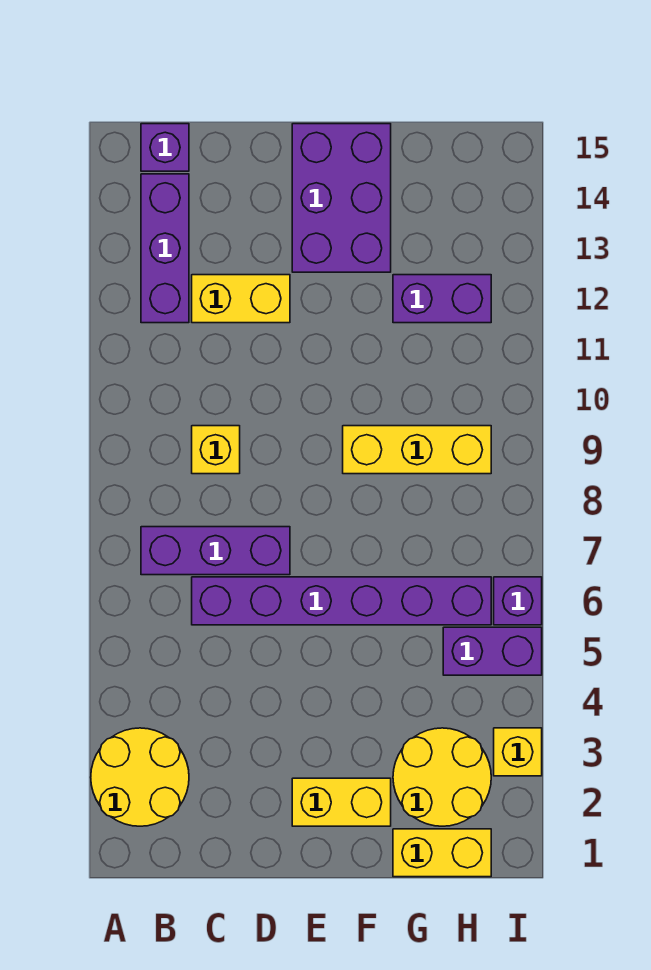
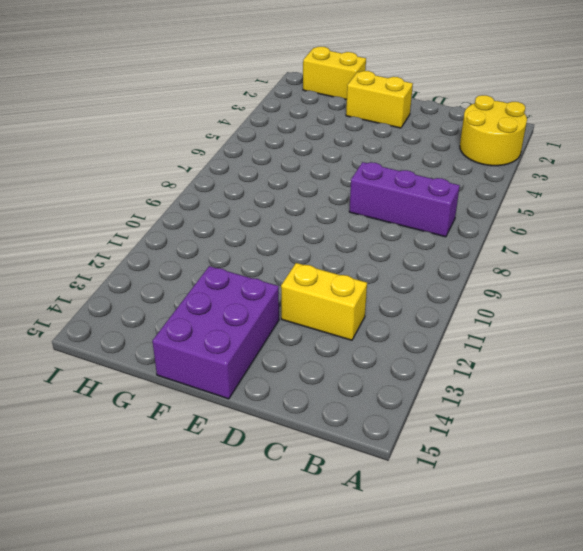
none -> purple brick B12:B14 level 1
none -> purple brick B15 level 1
none -> purple brick C6:H6 level 1

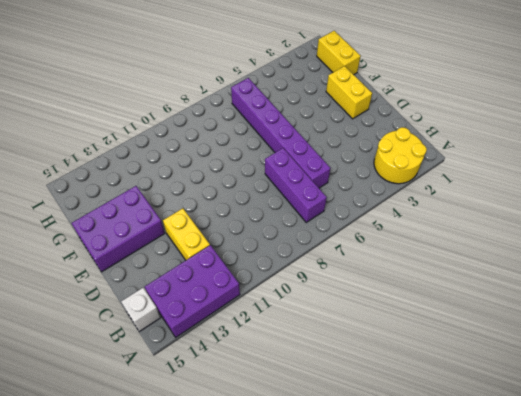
purple brick A12:B14 level 1 -> purple brick B12:B14 level 1
white brick B15 level 1 -> purple brick B15 level 1
none -> yellow brick C9 level 1
none -> yellow brick F9:H9 level 1
none -> yellow round brick G2:H3 level 1

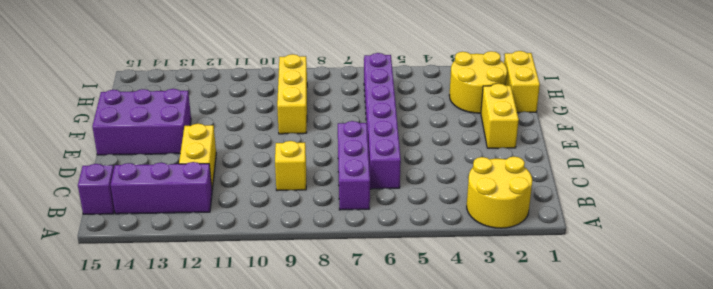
none -> purple brick G12:H12 level 1
none -> purple brick H5:I5 level 1
none -> yellow brick I3 level 1

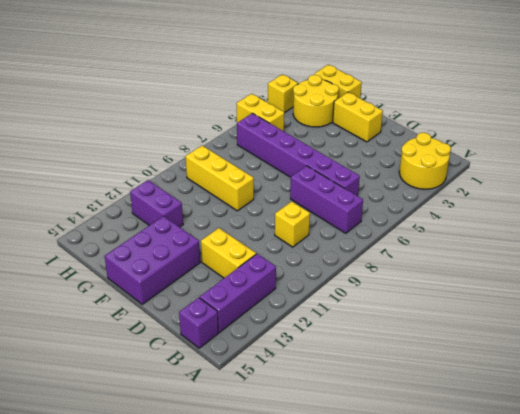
yellow brick H5:I5 level 1 -> purple brick H5:I5 level 1
none -> purple brick I6 level 1

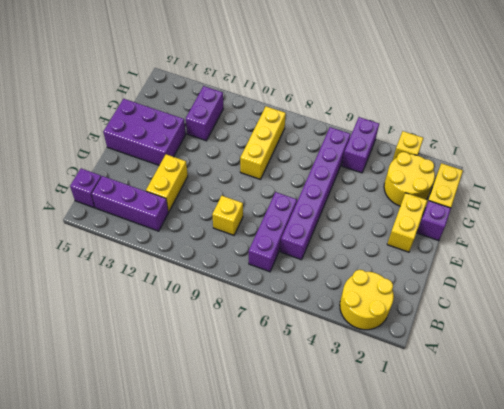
purple brick F1 level 1 -> purple brick I6 level 1

